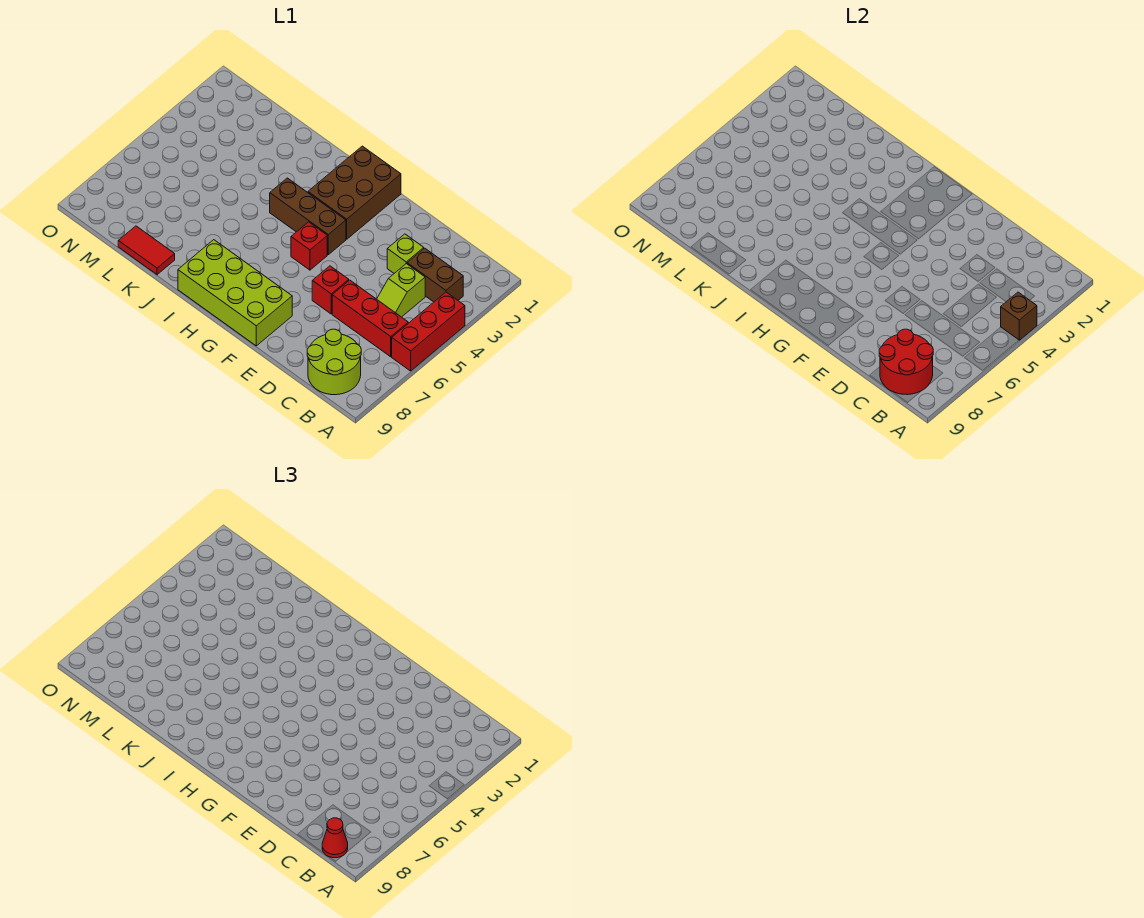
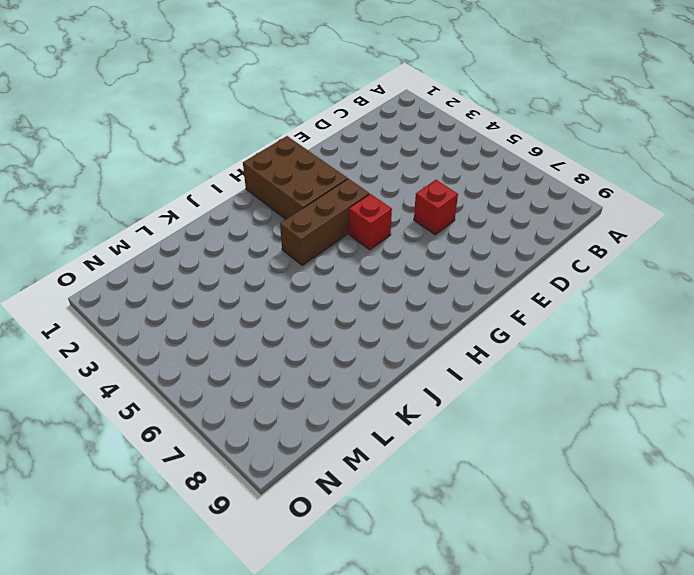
none -> red brick A4:A6 level 1
none -> brown brick B3:C3 level 1
none -> red brick B6:D6 level 1

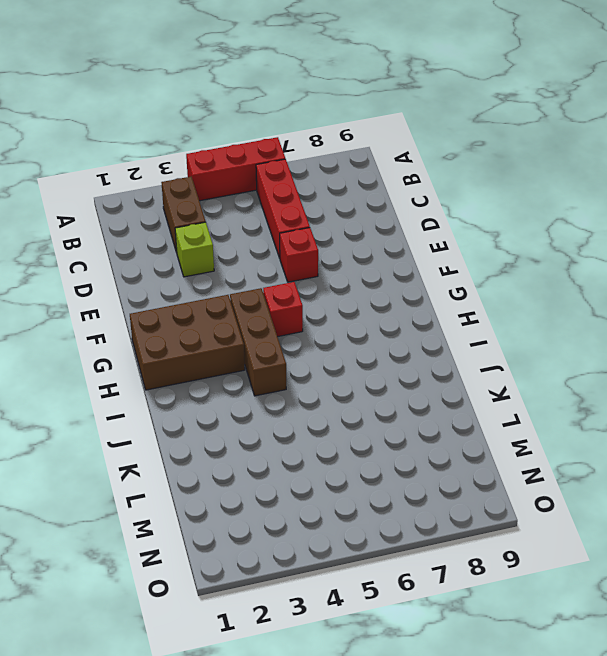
none -> lime round brick B8:C9 level 1
none -> lime slope C4:C5 level 1 top 4
none -> lime brick F8:I9 level 1

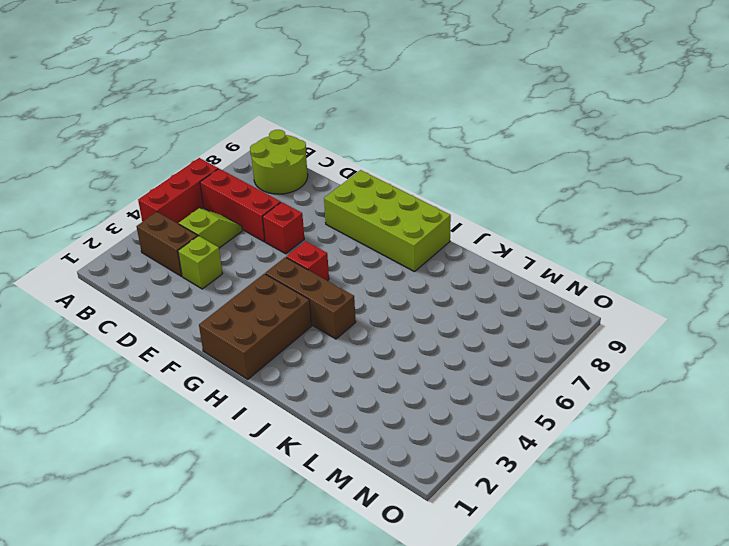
none -> red tile K9:L9 level 1
none -> brown brick A4 level 2
none -> red round brick B8:C9 level 2

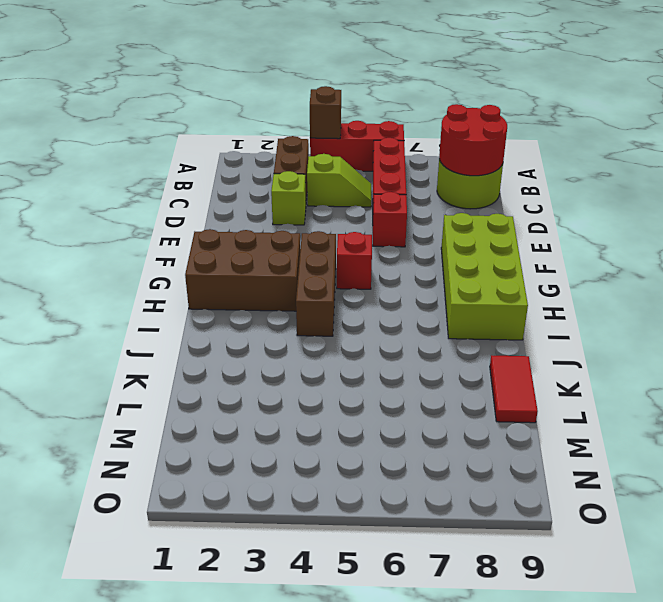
none -> red cone B9 level 3

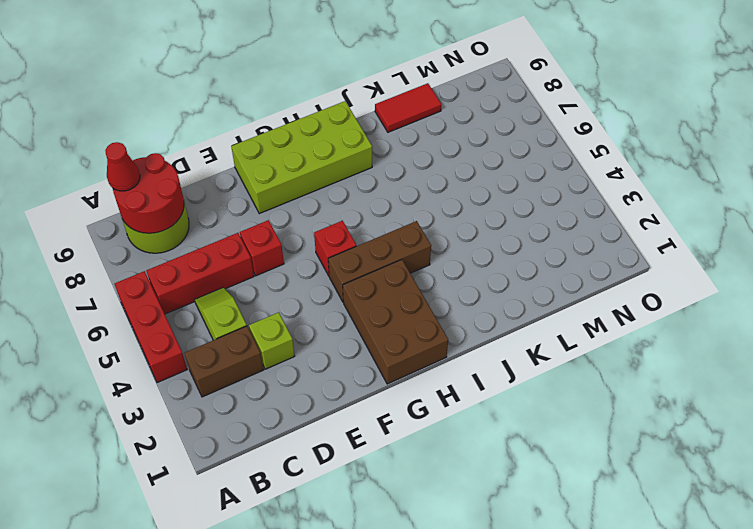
none -> brown brick A4 level 2

